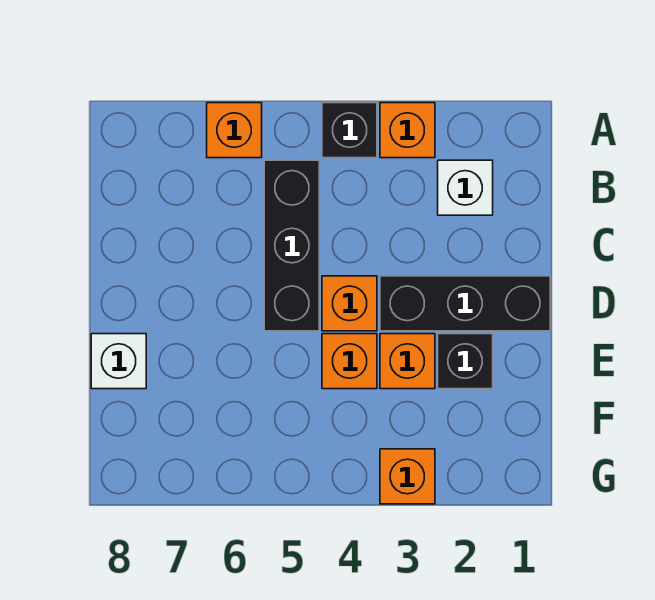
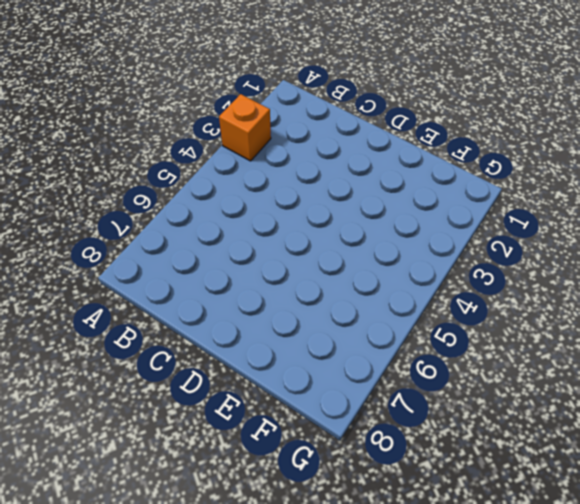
none -> black brick A4 level 1
none -> orange brick A6 level 1
none -> white brick B2 level 1

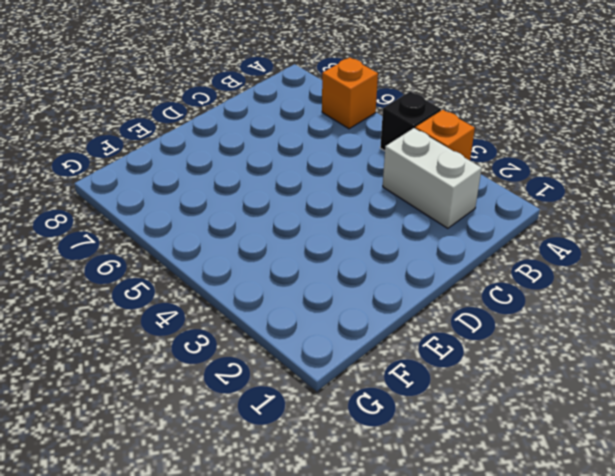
white brick B2:B3 level 1 -> white brick B2 level 1
none -> black brick B5:D5 level 1
none -> black brick D1:D3 level 1
none -> orange brick D4 level 1

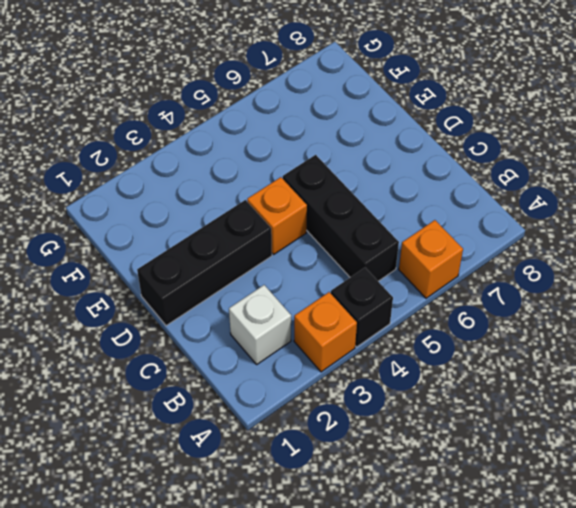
none -> black brick E2 level 1
none -> orange brick E3 level 1
none -> orange brick E4 level 1

